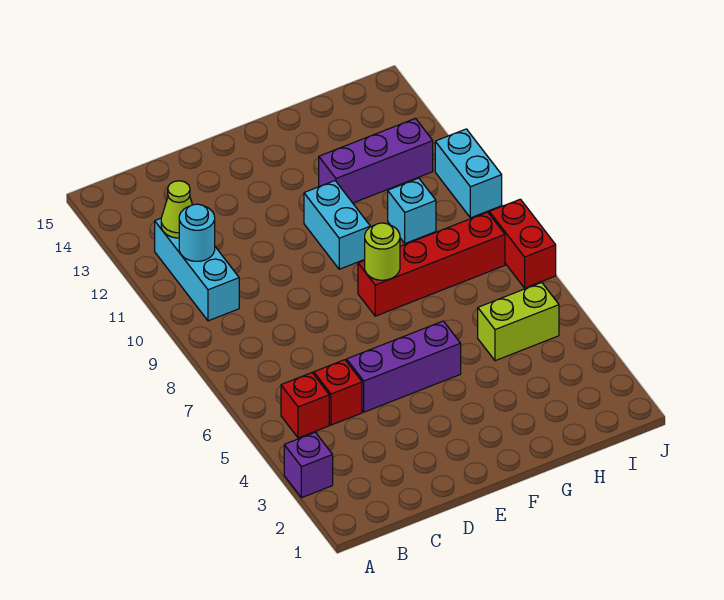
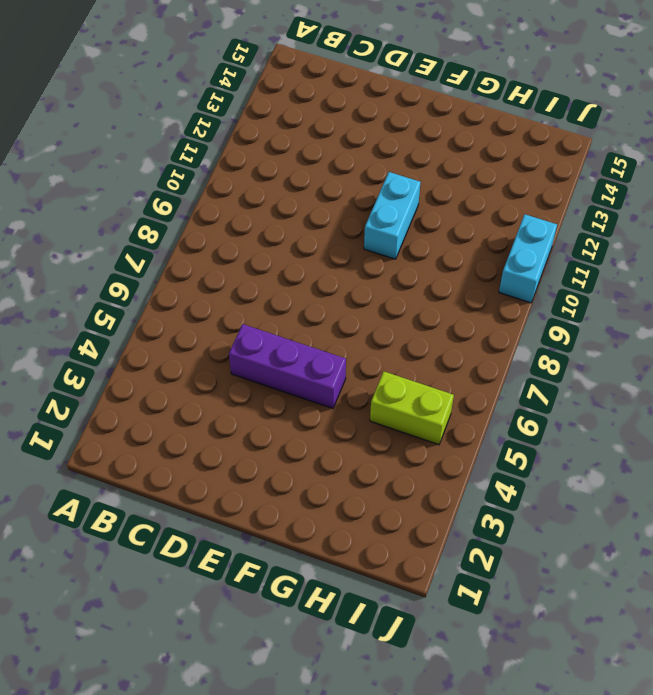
none -> purple brick A3 level 1
none -> red brick B5 level 1
none -> cyan brick B10:B12 level 1

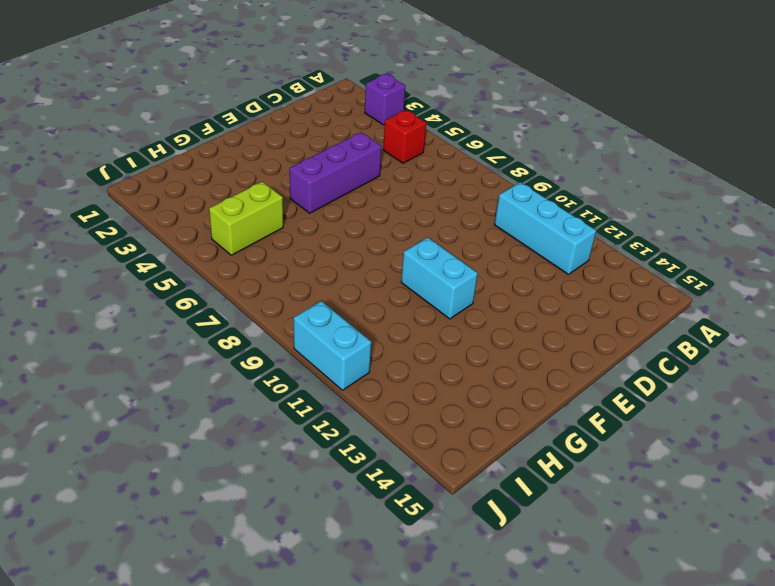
none -> red brick C5 level 1
none -> red brick F8:I8 level 1
none -> purple brick G12:I12 level 1

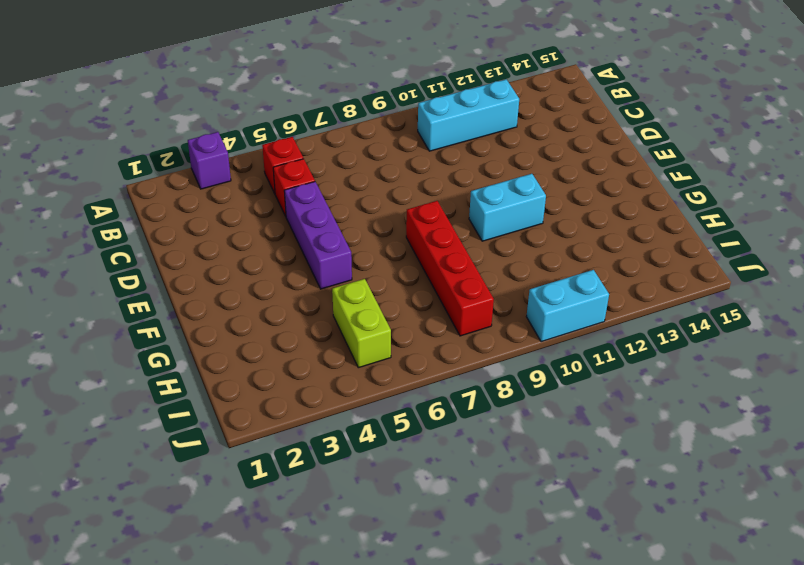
none -> purple brick G12:I12 level 1
none -> cyan brick H10 level 1
none -> red brick J7:J8 level 1

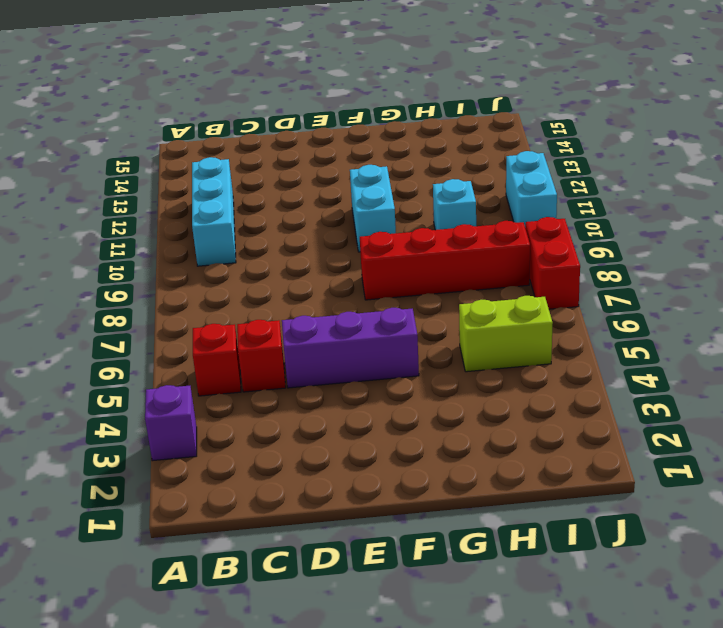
none -> purple brick G12:I12 level 1
none -> cyan round brick B11 level 2
none -> lime cone B12 level 2

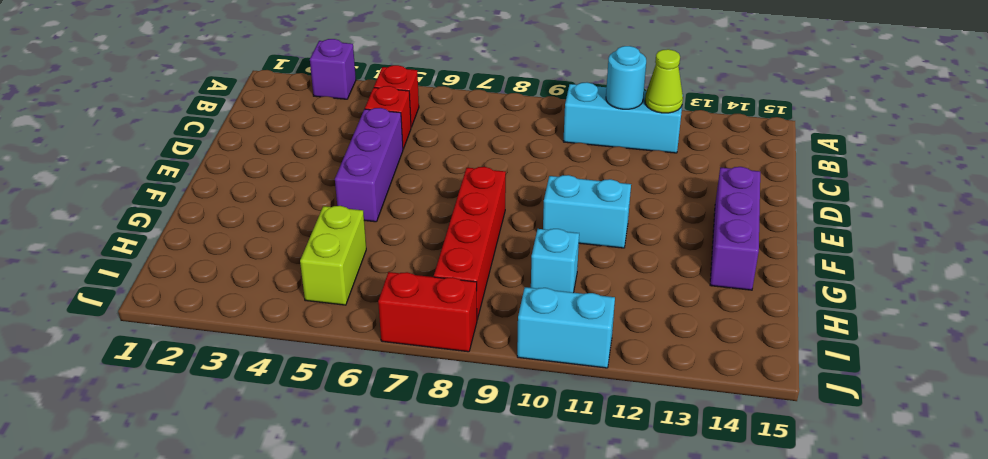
purple brick E14:G14 level 1 -> purple brick G12:I12 level 1
none -> lime round brick F8 level 2

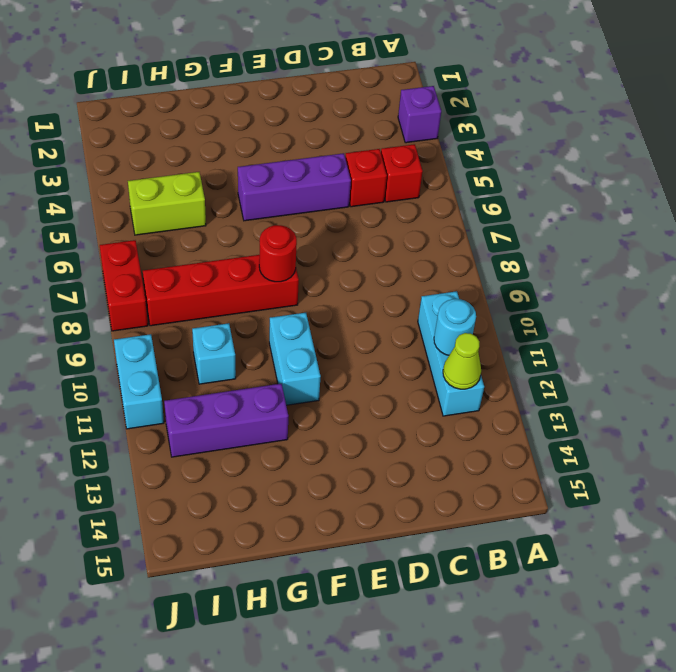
red round brick F8 level 2 -> lime round brick F8 level 2

